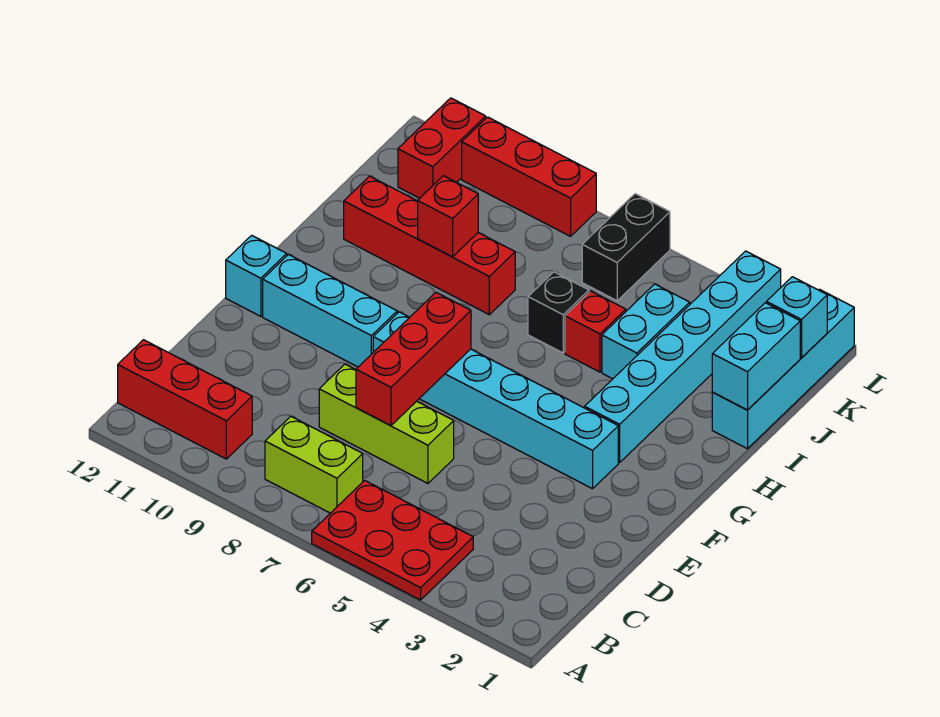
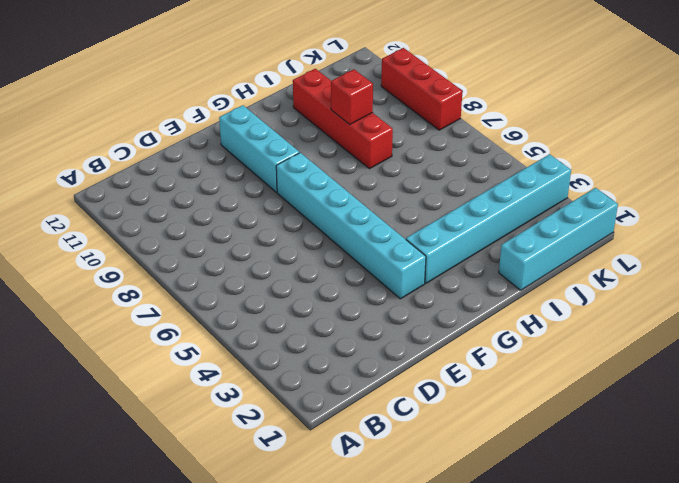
none -> red plate A4:B6 level 1
none -> lime brick B7:B8 level 1
none -> red brick B10:B12 level 1

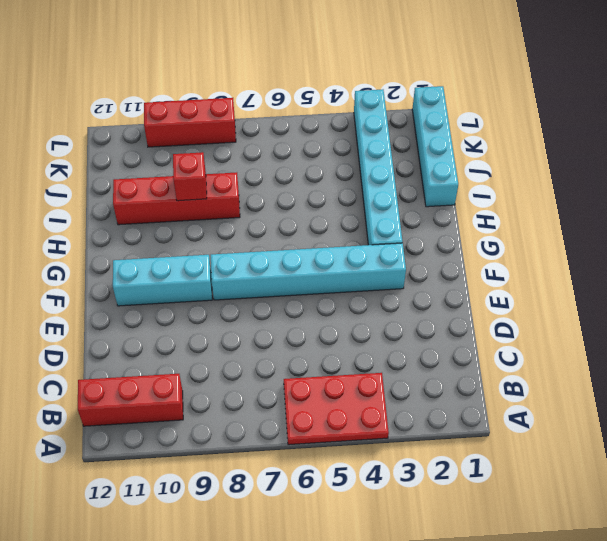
none -> lime brick B7:B8 level 1
none -> lime brick D6:D8 level 1
none -> cyan brick F12 level 1

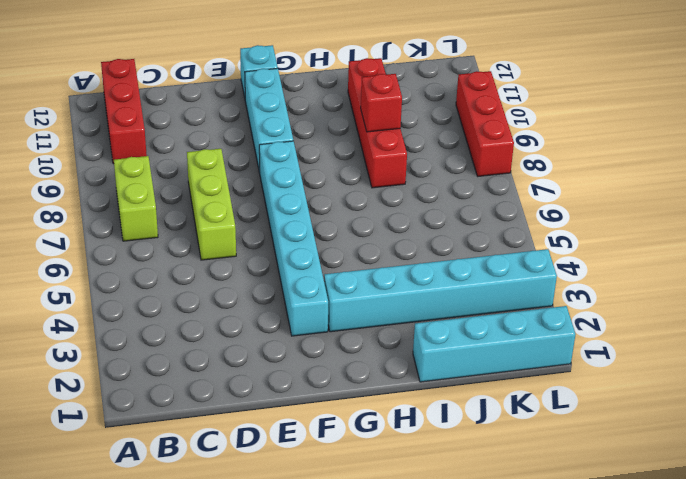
none -> red plate A4:B6 level 1
none -> cyan brick I4:J4 level 1
none -> red brick I5 level 1

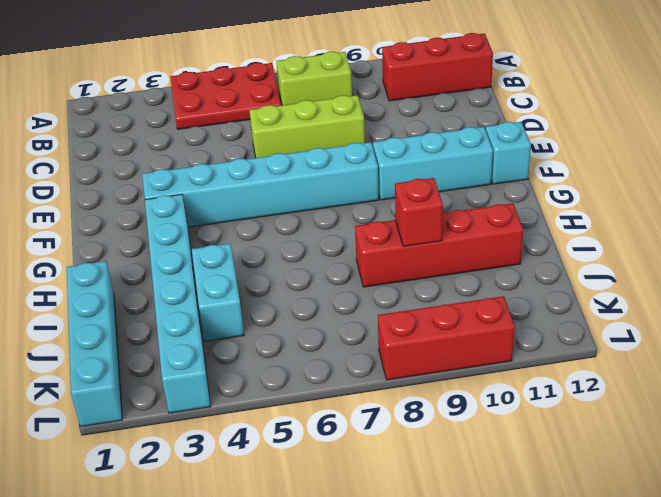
none -> red brick I5 level 1
none -> black brick I6 level 1
none -> black brick K6:L6 level 1

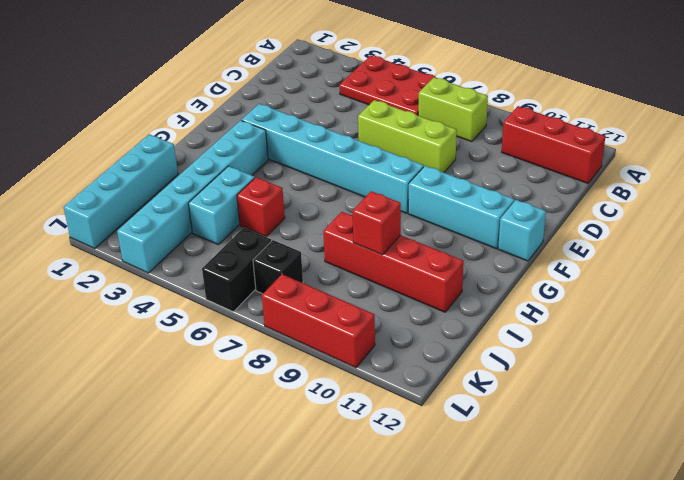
black brick K7 level 1 -> black brick I6 level 1
none -> red brick K11:L11 level 1
none -> red brick D7:F7 level 2
none -> cyan brick I1:J1 level 2

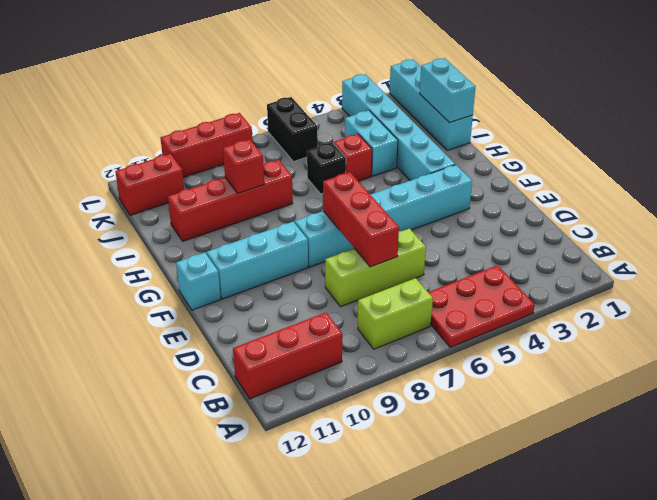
red brick K11:K12 level 1 -> red brick K11:L11 level 1
none -> cyan brick K1 level 2

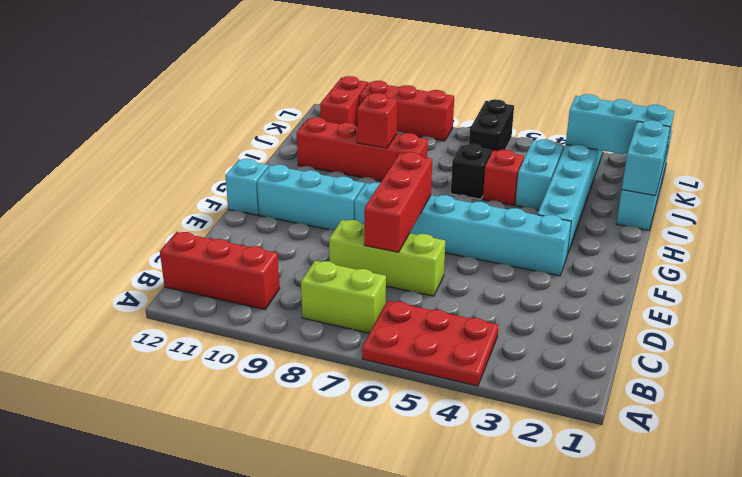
cyan brick K1:K3 level 2 -> cyan brick K1 level 2

